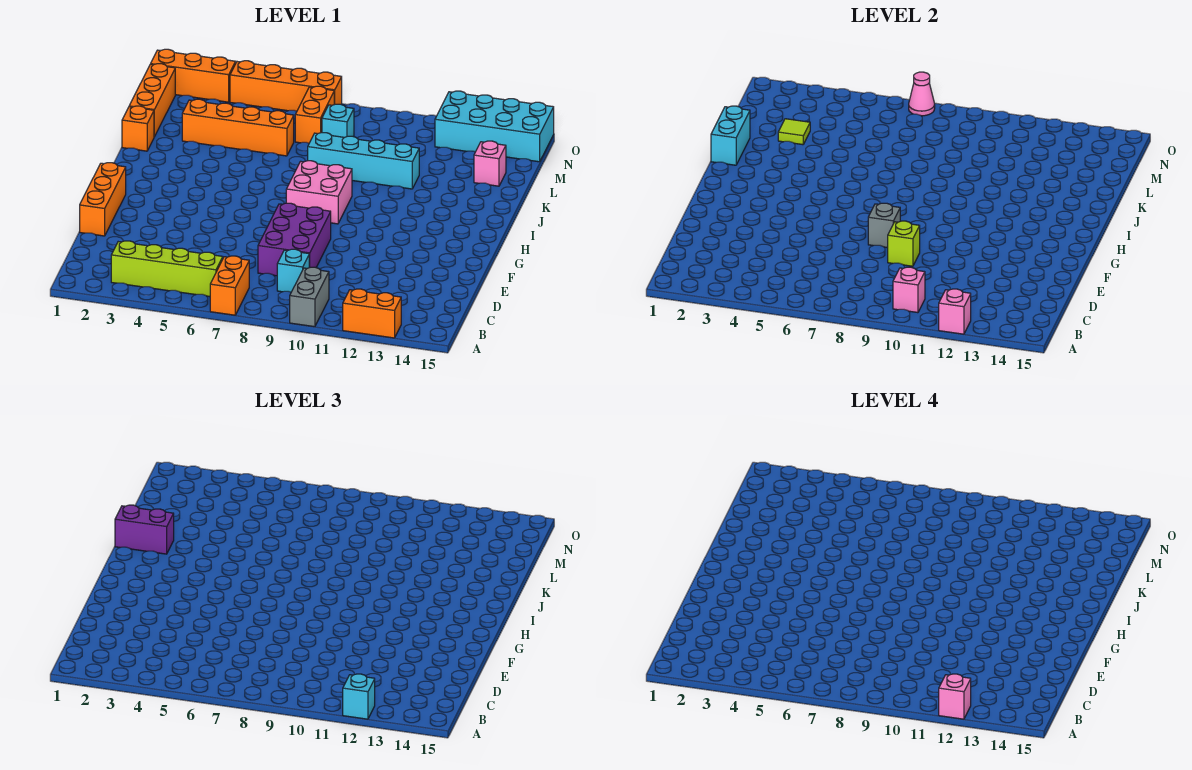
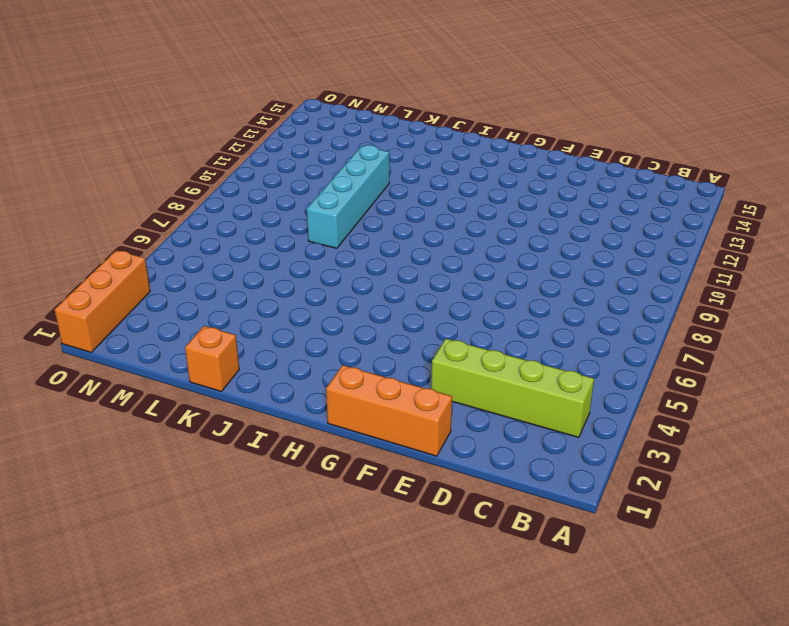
lime brick B3:E3 level 1 -> lime brick B3:B6 level 1
none -> orange brick A7:B7 level 1
none -> grey brick A10:B10 level 1
none -> orange brick A12:A13 level 1

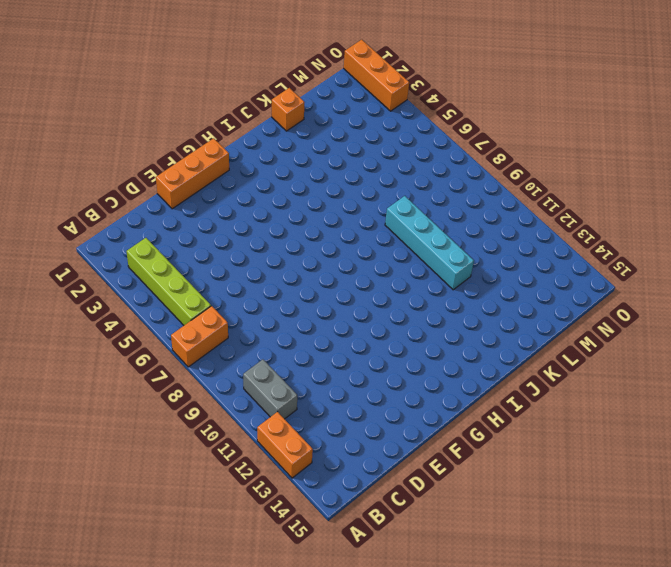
grey brick B10:B11 level 1 -> grey brick A10:B10 level 1
none -> cyan brick C9 level 1
none -> purple brick D8:F9 level 1
none -> pink brick H8:I9 level 1

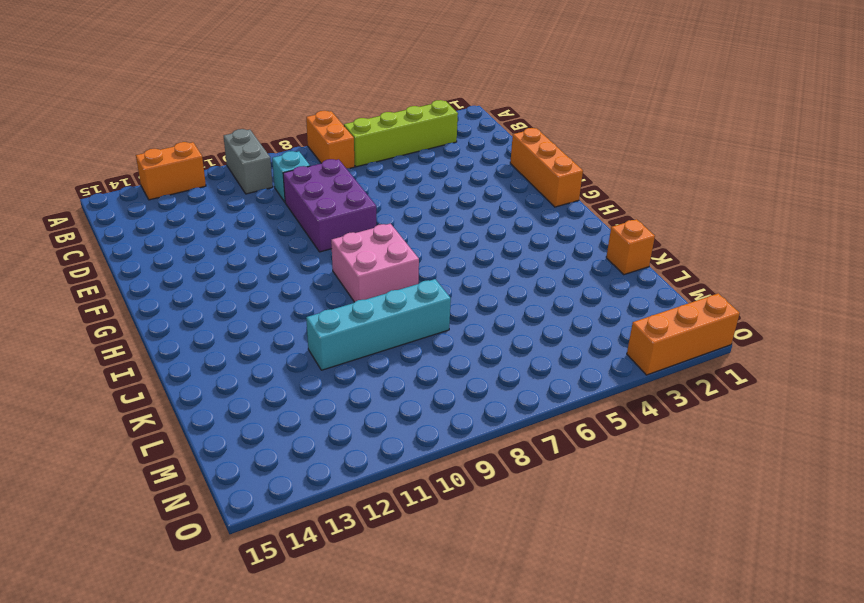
none -> orange brick L1:N1 level 1
none -> orange brick L3:L6 level 1
none -> pink brick L14 level 1

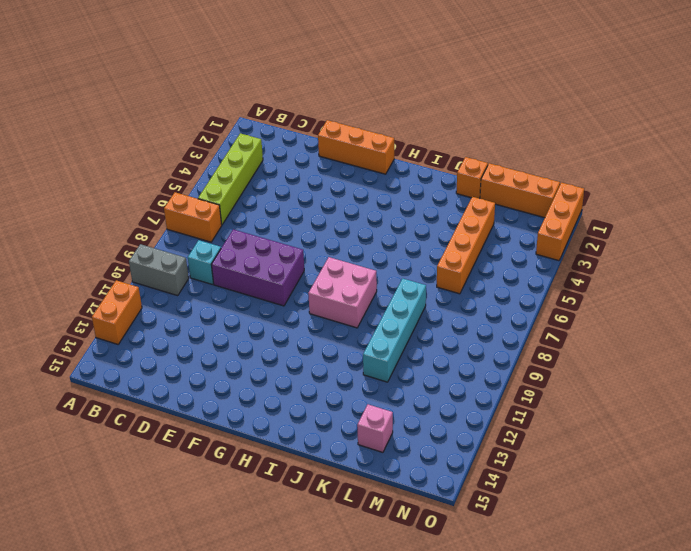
none -> orange brick M7:N7 level 1
none -> cyan brick M8 level 1
none -> cyan brick N12:O15 level 1

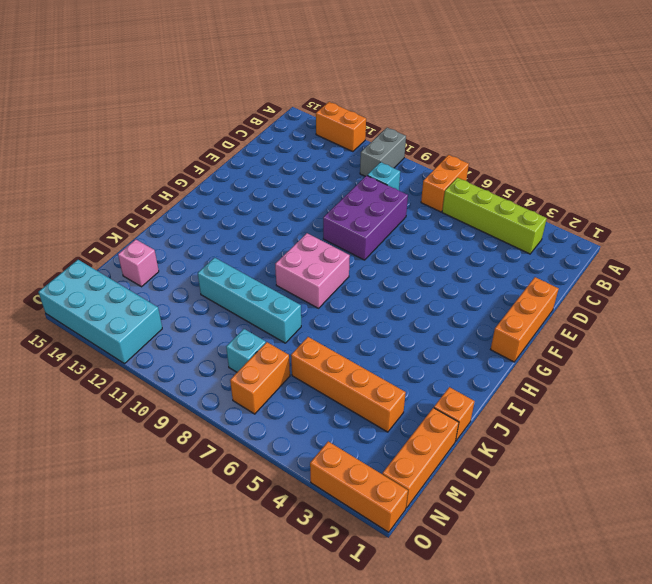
none -> orange brick O4:O7 level 1
none -> pink brick A12 level 2
none -> pink brick B10 level 2

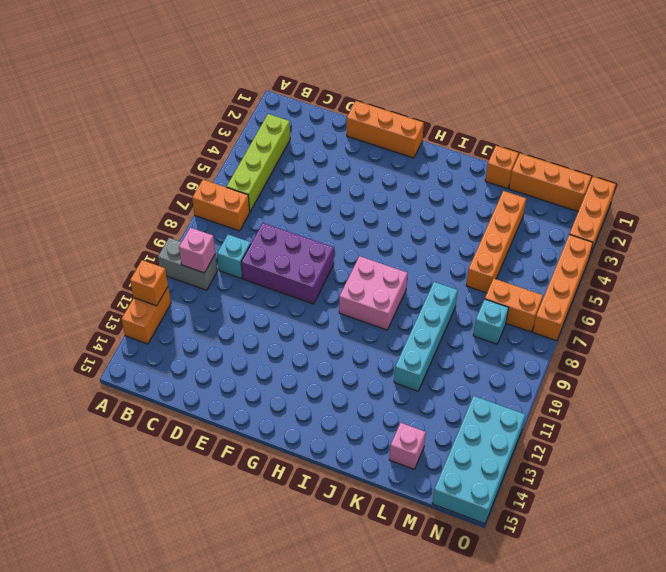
orange brick A12 level 2 -> pink brick A12 level 2
none -> lime brick E9 level 2
none -> grey brick F8 level 2
none -> cyan brick J1:K1 level 2

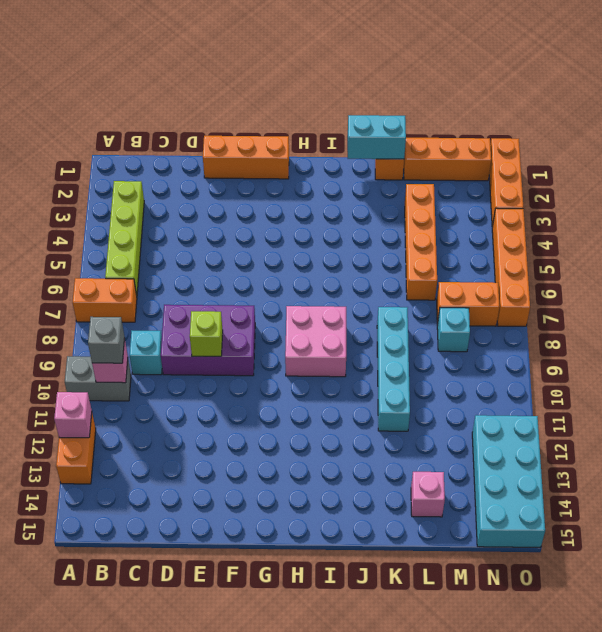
grey brick B10 level 3 -> grey brick F8 level 2
none -> lime tile L3 level 2
none -> pink cone O7 level 2
none -> cyan brick A12 level 3

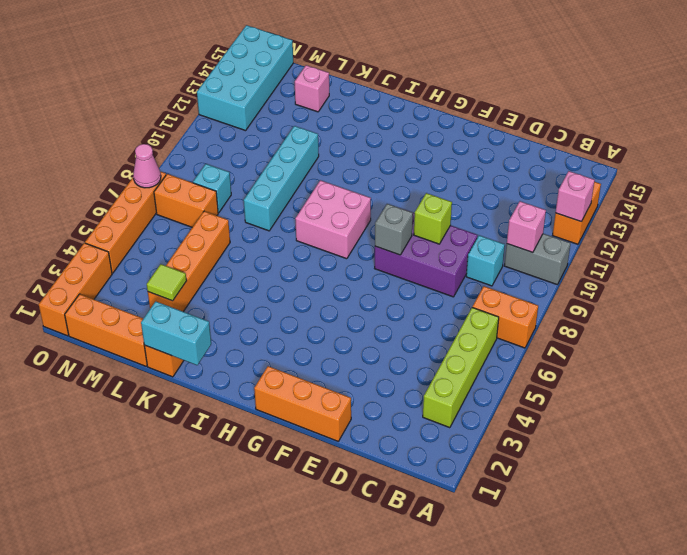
none -> cyan brick A12 level 3
none -> purple brick J1:J2 level 3
none -> pink brick A12 level 4

